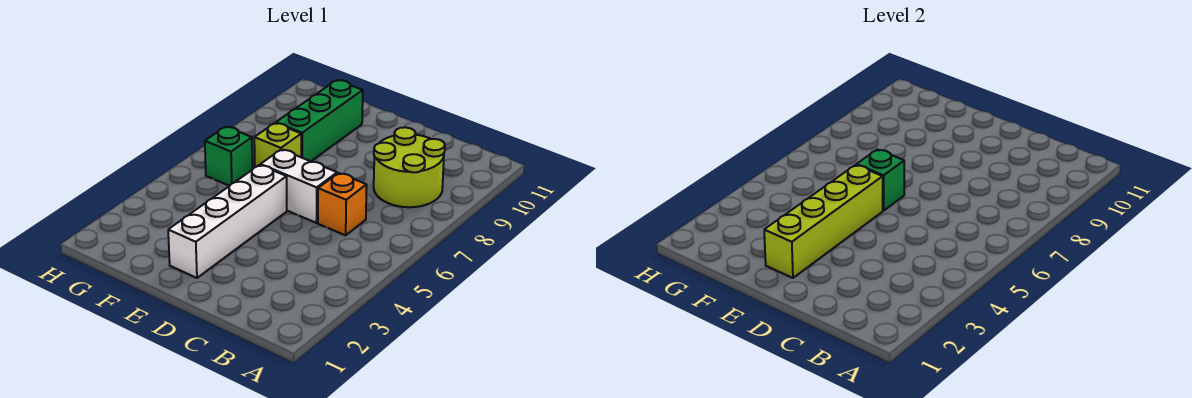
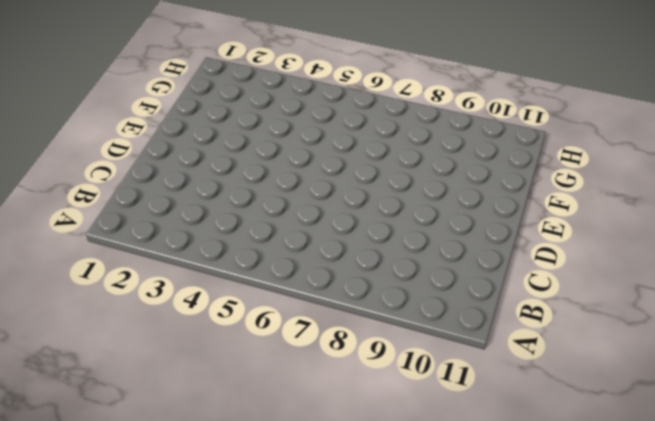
none -> lime round brick B8:C9 level 1
none -> orange brick C6 level 1

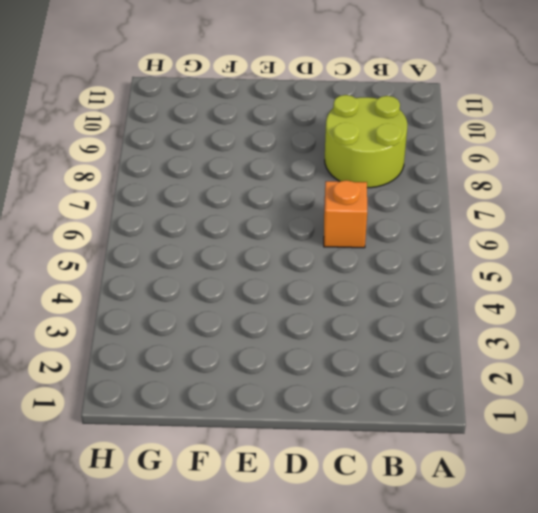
none -> white brick D6:E6 level 1
none -> white brick E2:E5 level 1

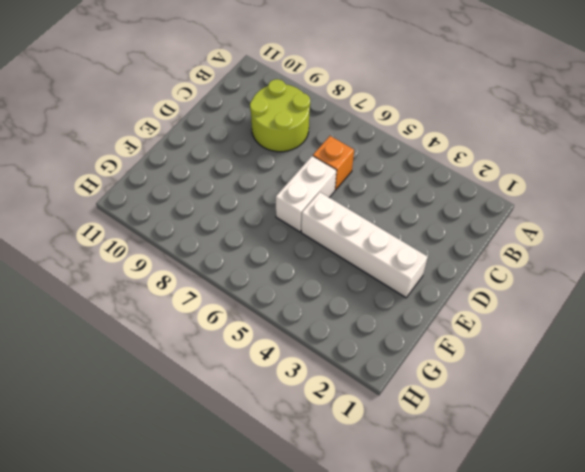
none -> lime brick F7 level 1
none -> green brick F8:F10 level 1

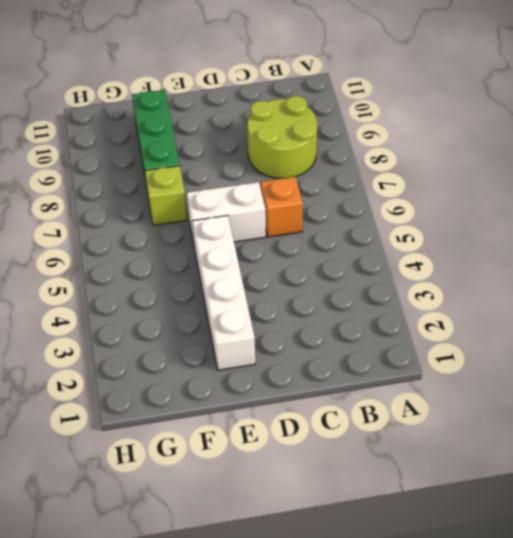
none -> green brick G6 level 1
none -> lime brick E2:E5 level 2

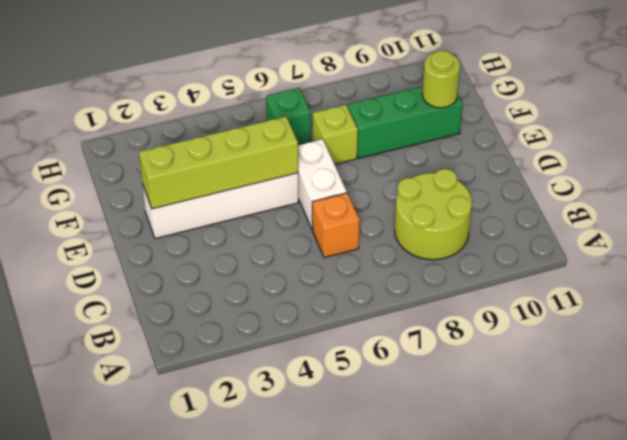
lime round brick F10 level 2 -> none
none -> green brick E6 level 2

